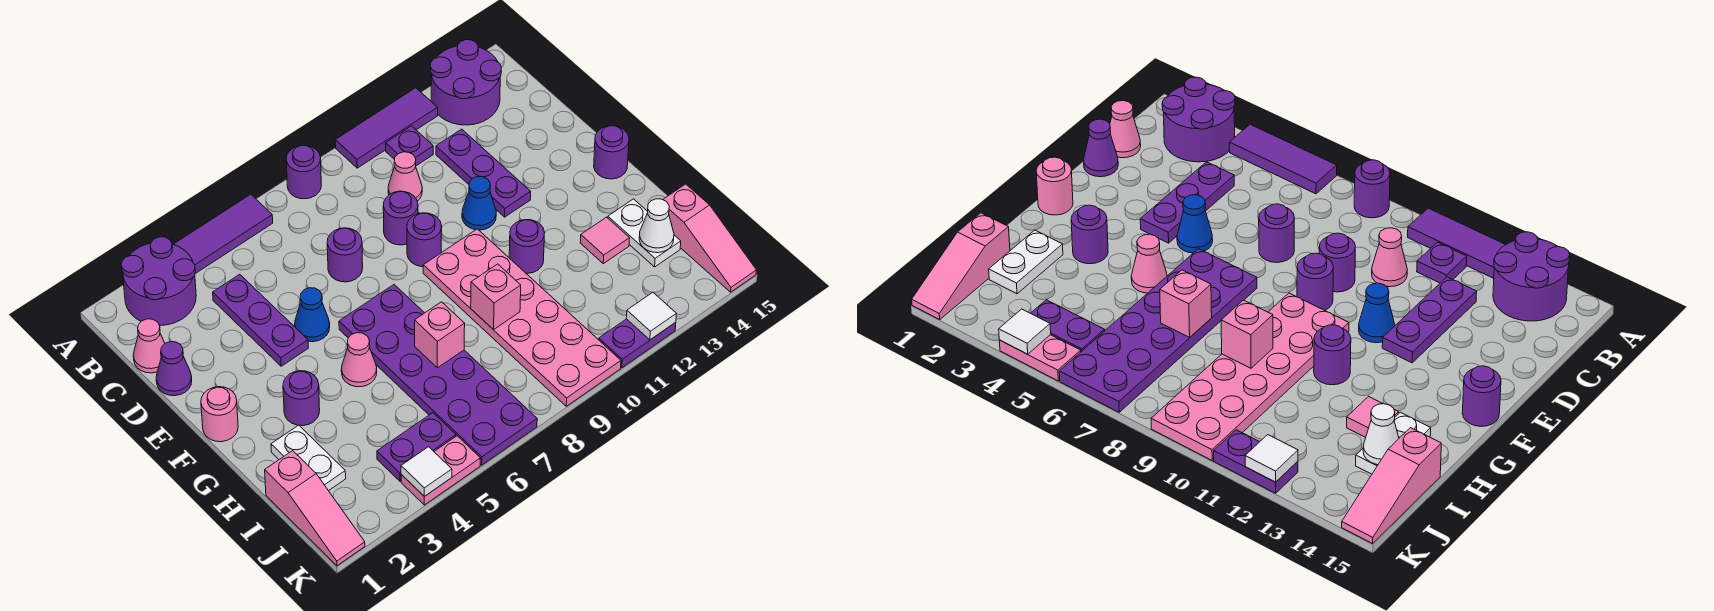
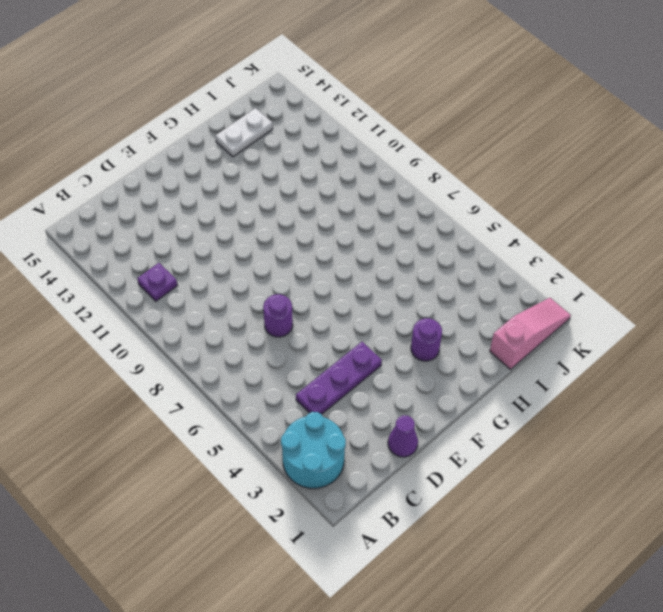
cyan round brick A2:B3 level 1 -> purple round brick A2:B3 level 1
none -> purple tile A4:A6 level 1
none -> purple round brick A8 level 1
none -> purple tile A10:A12 level 1
none -> purple round brick A13:B14 level 1

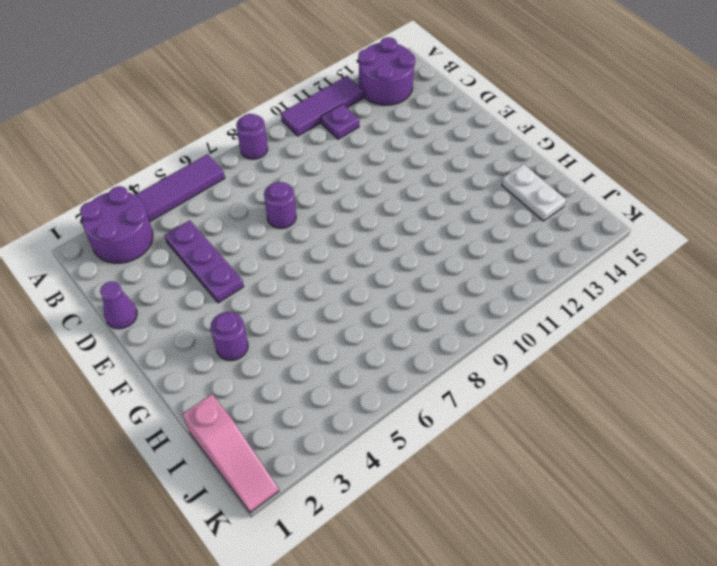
none -> pink cone C1 level 1
none -> pink cone C10 level 1
none -> purple plate C12:E12 level 1
none -> purple round brick D9 level 1

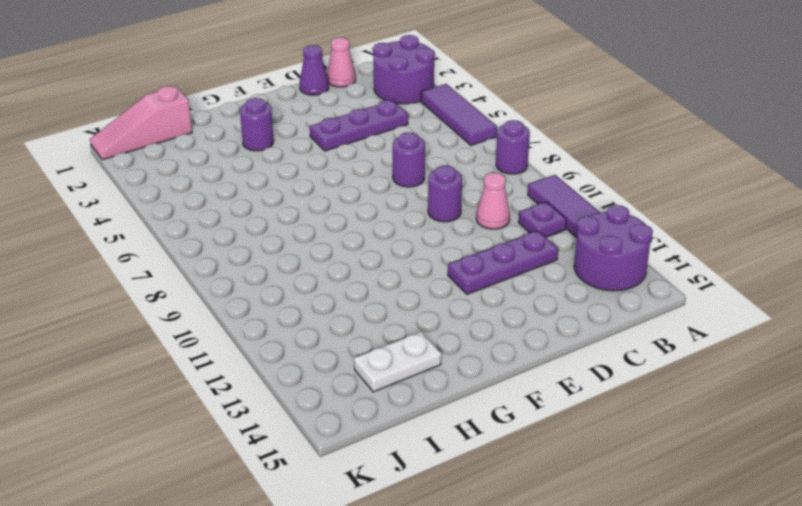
none -> blue cone E5 level 1
none -> purple round brick E9 level 1
none -> blue cone E11 level 1
none -> pink round brick F1 level 1

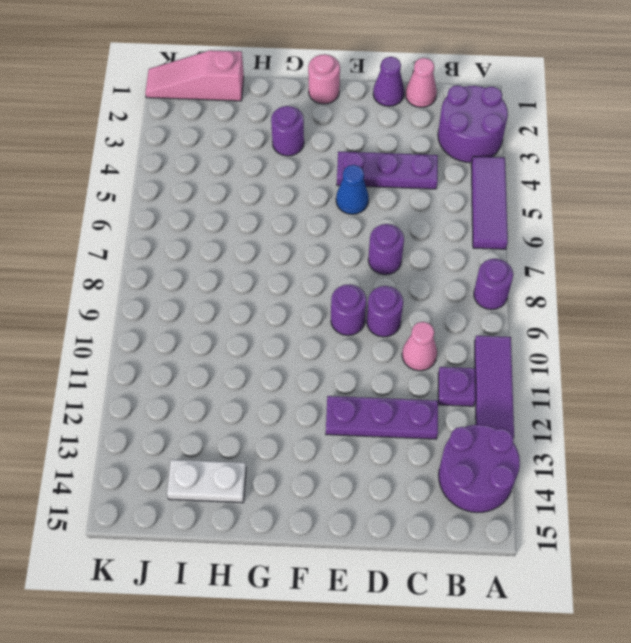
none -> blue cone E11 level 1
none -> purple plate F6:K7 level 1
none -> pink plate F9:K10 level 1
none -> purple round brick F15 level 1

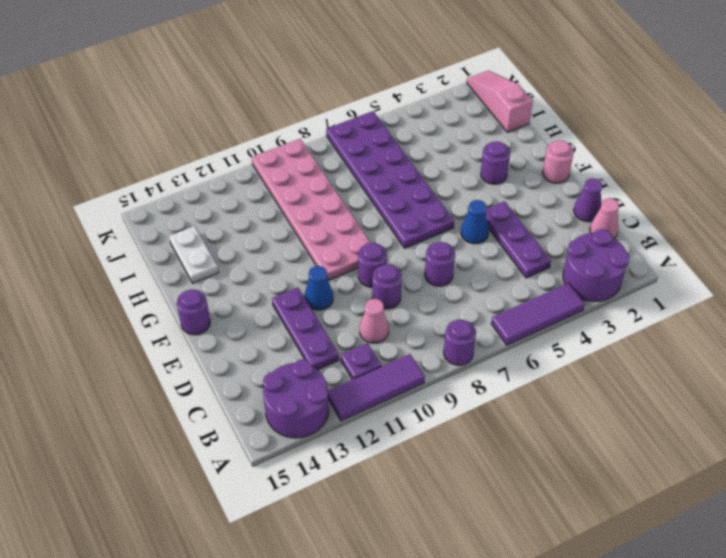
none -> pink cone G5 level 1
none -> purple round brick G11 level 1
none -> white plate H2:I2 level 1
none -> pink tile H13 level 1

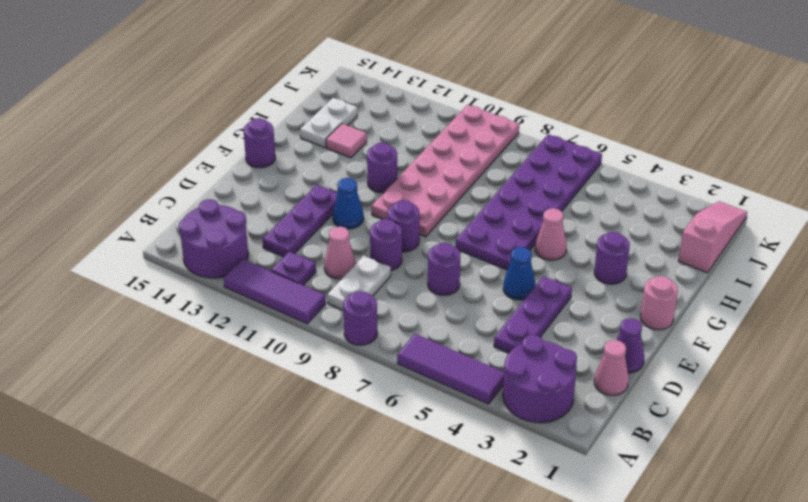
white plate B9:C9 level 1 -> white plate H2:I2 level 1
none -> pink slope I15:K15 level 1 top I
none -> purple plate J4:J5 level 1
none -> pink plate K4:K5 level 1
none -> purple plate K11:K12 level 1

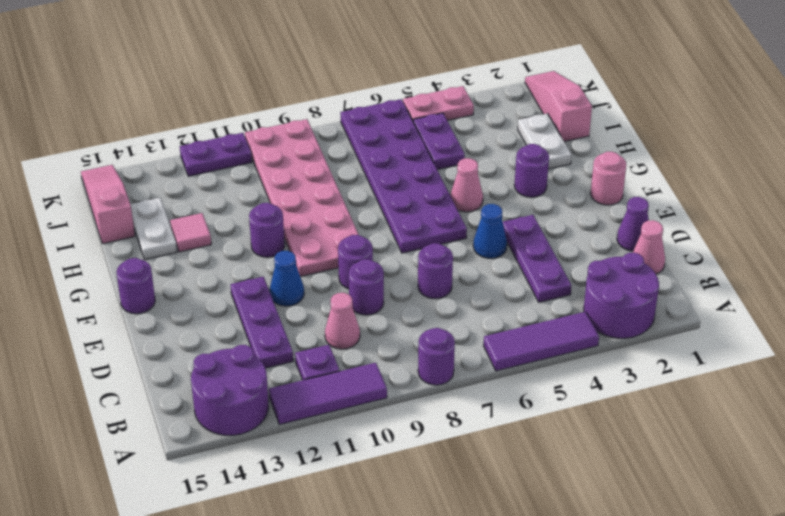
purple plate I5:J5 level 1 -> purple plate J4:J5 level 1
none -> pink brick H7 level 2
none -> pink brick H9 level 2
none -> white cone I14 level 2
none -> white tile K4 level 2

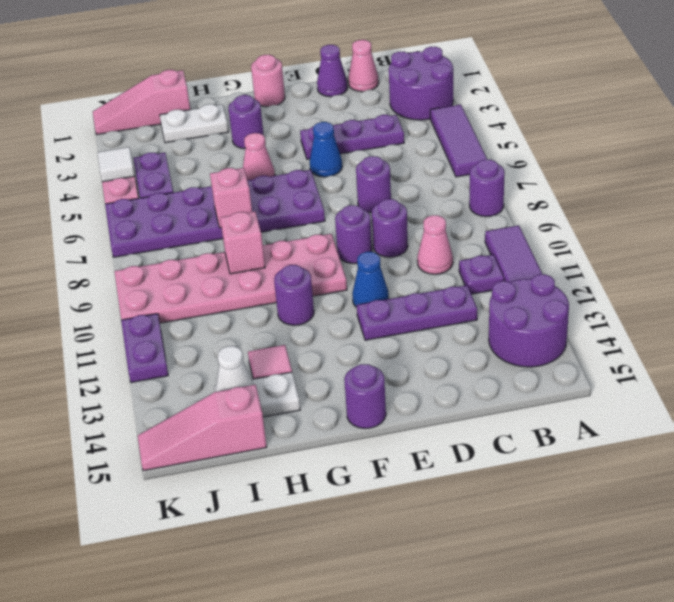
none -> white tile K12 level 2

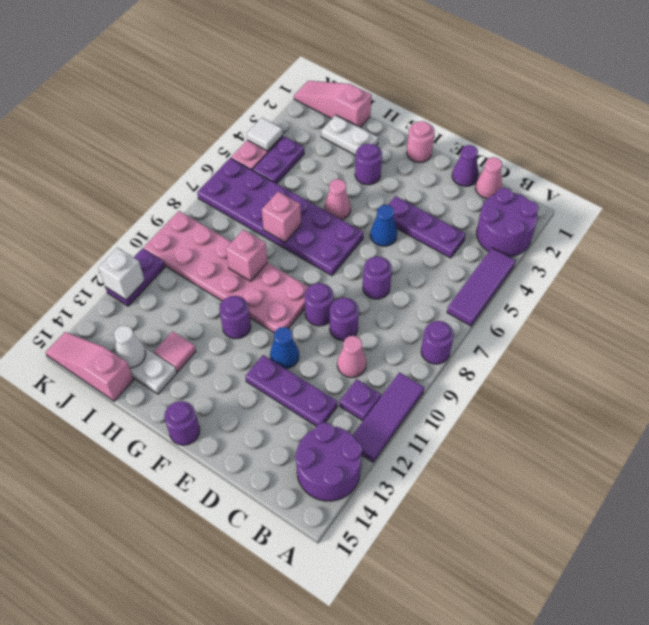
white brick K12 level 2 -> white tile K12 level 2

